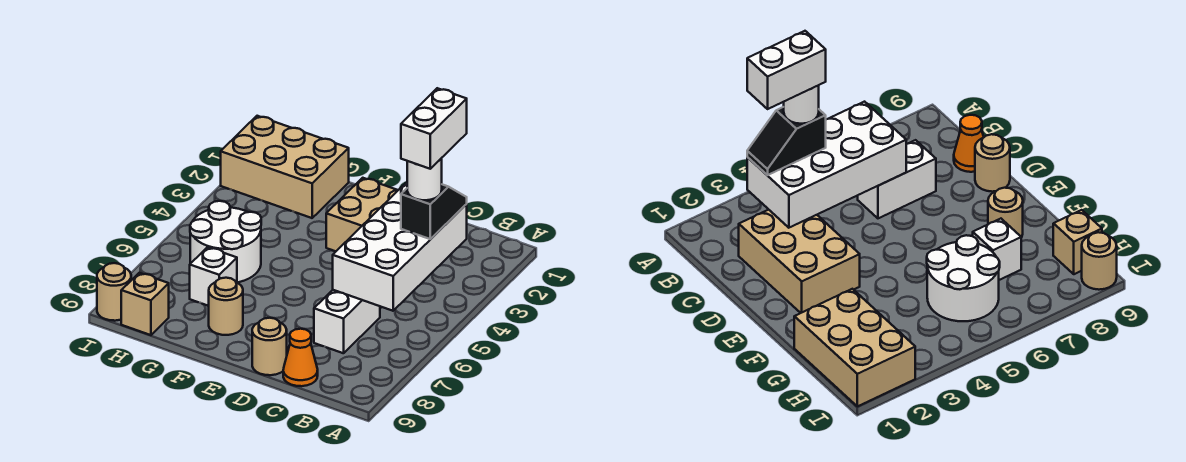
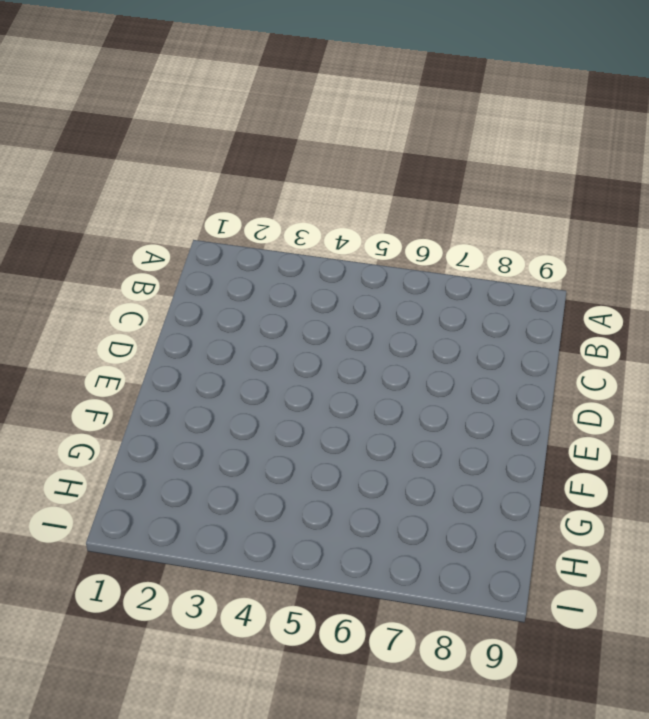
none -> tan brick C2:E3 level 1
none -> white brick C6:C7 level 1
none -> orange cone C9 level 1

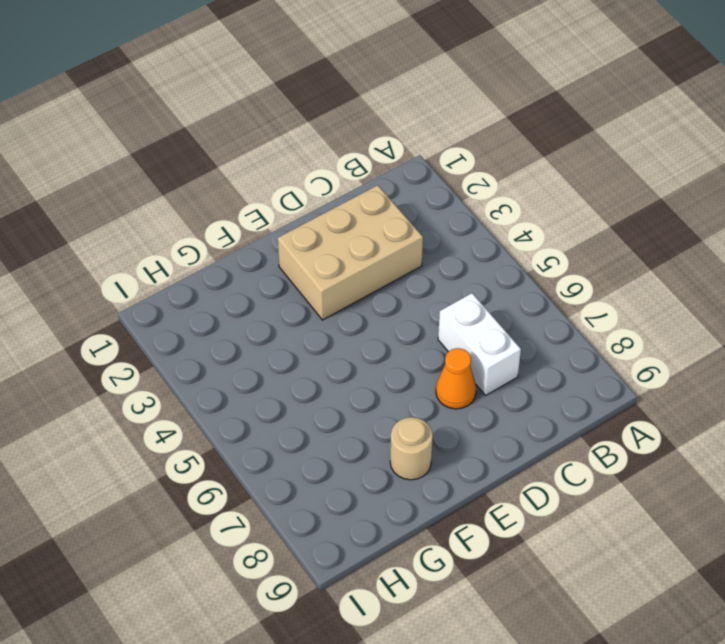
orange cone D7 level 1 -> orange cone C9 level 1
none -> tan round brick D9 level 1
none -> tan brick G1:I2 level 1
none -> white round brick G5:H6 level 1

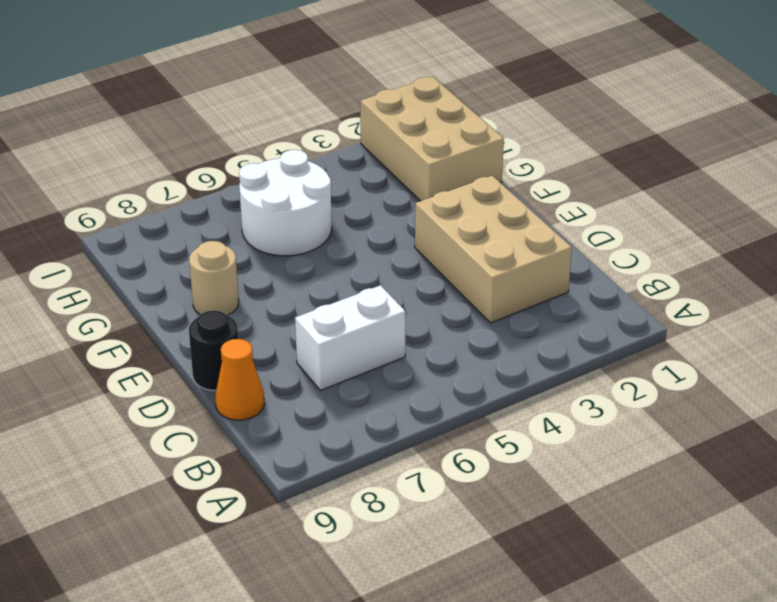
black round brick D9 level 1 -> tan round brick D9 level 1
none -> white brick G7 level 1
none -> tan brick H9 level 1
none -> tan round brick I9 level 1

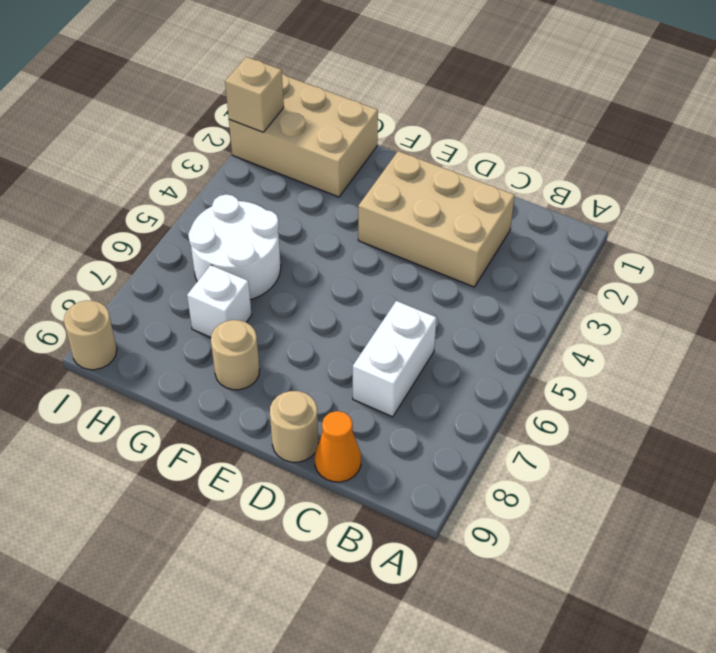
tan brick I2 level 2 -> tan brick H9 level 1
none -> white brick B3:C6 level 2
none -> black slope B3:B4 level 3 top 4
none -> white round brick B4 level 4

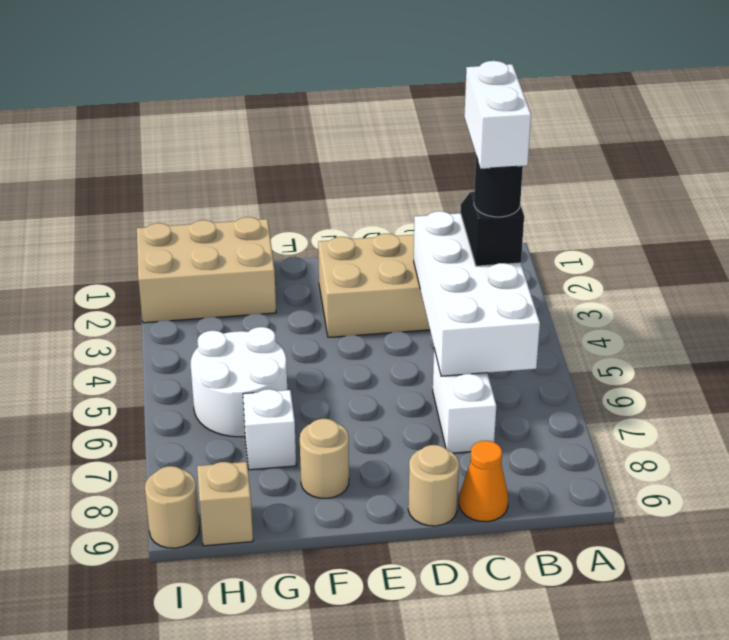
black round brick B4 level 4 -> white round brick B4 level 4

